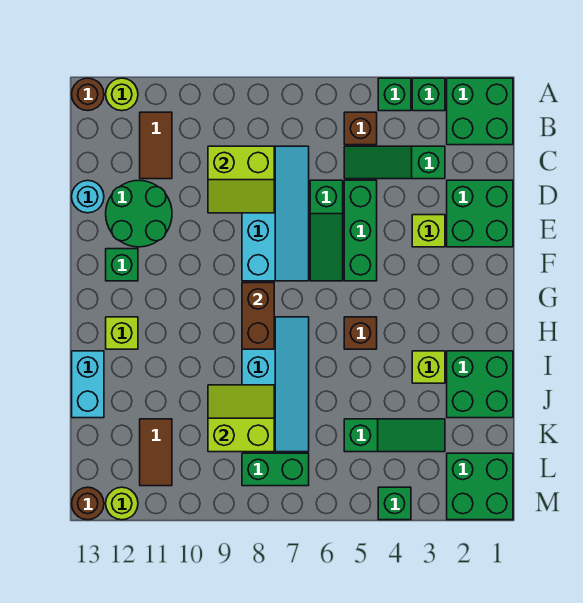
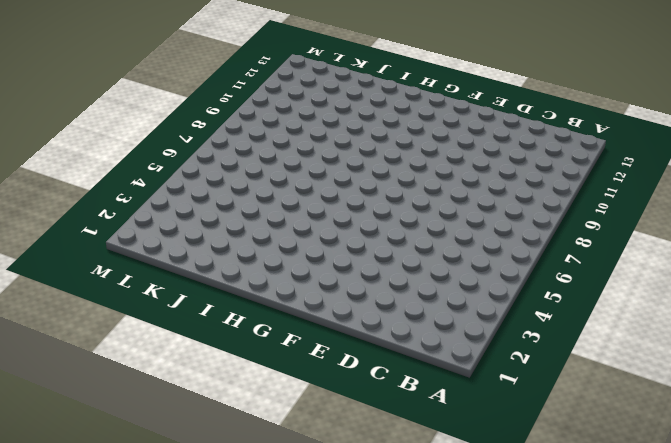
none -> green brick A1:B2 level 1
none -> green brick A3 level 1
none -> green brick A4 level 1
none -> lime round brick A12 level 1

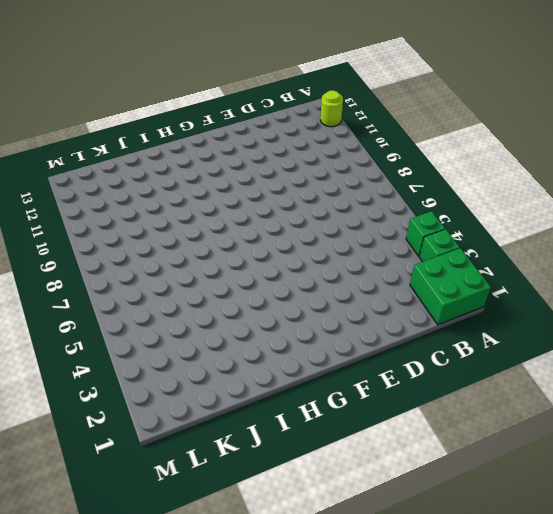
none -> brown round brick A13 level 1
none -> brown brick B5 level 1
none -> brown tile B11:C11 level 1
none -> green slope C3:C5 level 1 top 3

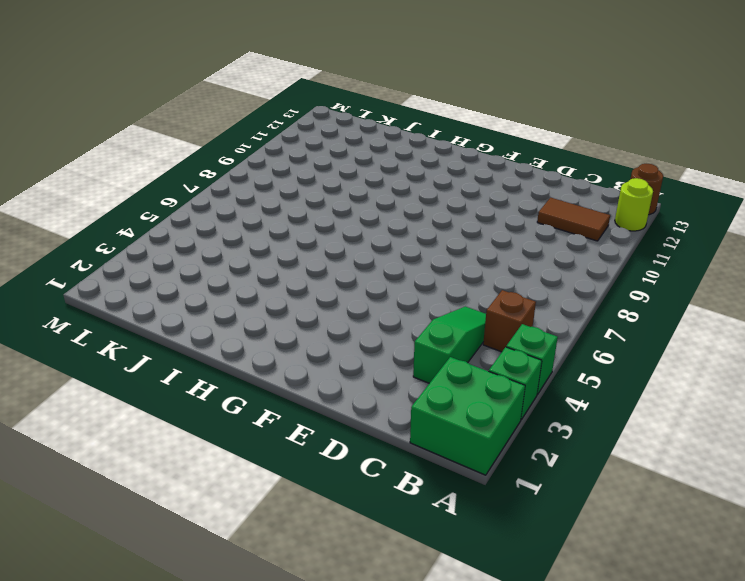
none -> cyan slope C7:F8 level 1 top 8
none -> green brick D1:E2 level 1
none -> green brick D5:F5 level 1
none -> green slope D6:F6 level 1 top D

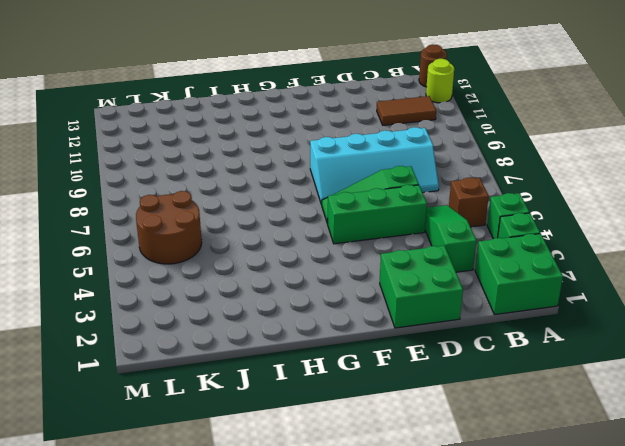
brown round brick K5:L6 level 1 -> green slope K3:K5 level 1 top 5
none -> green round brick D11:E12 level 1
none -> cyan round brick D13 level 1
none -> lime brick E3 level 1
none -> green brick F12 level 1

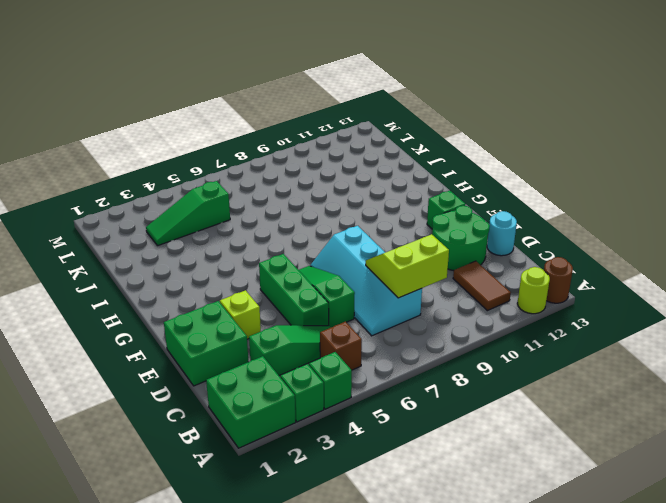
none -> brown brick H5 level 1
none -> cyan slope H7:K8 level 1 top 8
none -> lime brick H12 level 1
none -> green brick I1:J2 level 1

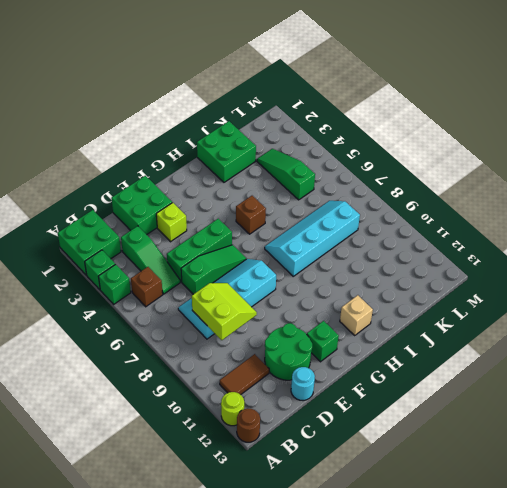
tan brick H12 level 1 -> lime brick H12 level 1
none -> lime brick I3 level 1
none -> cyan brick I13:J13 level 1
none -> brown tile K11:L11 level 1
none -> green brick L1:M2 level 1

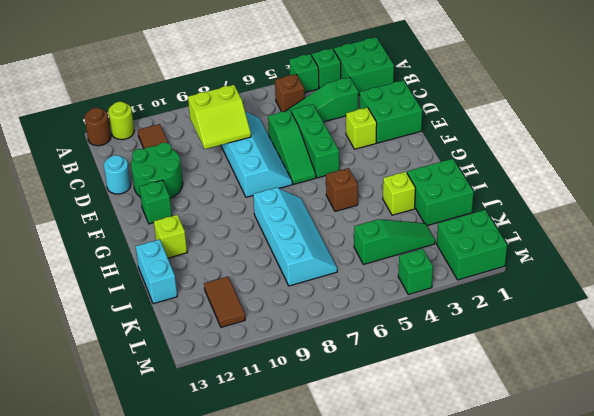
none -> green brick L7:L8 level 1
none -> lime round brick M12 level 1
none -> brown round brick M13 level 1
none -> brown brick G8:H8 level 2

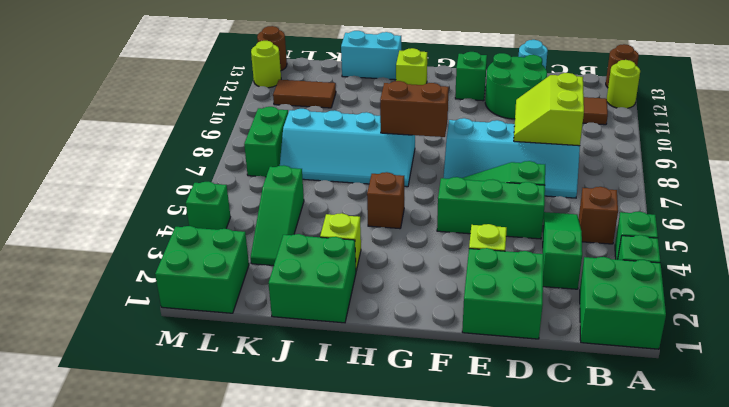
none -> lime slope J8:K9 level 2 top K

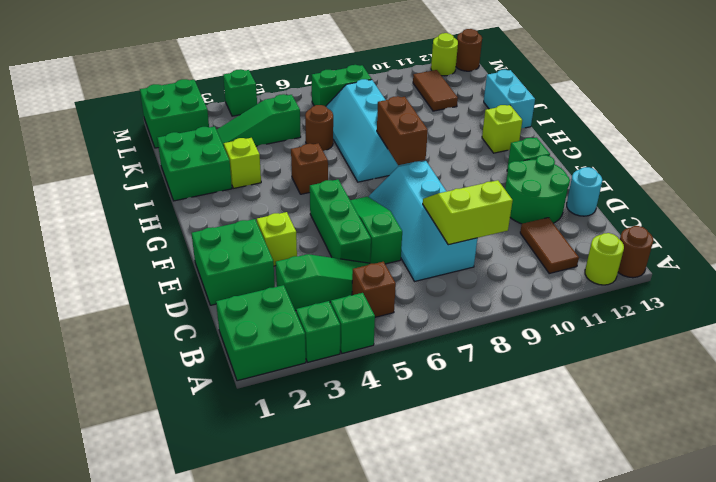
brown round brick J6 level 1 -> none
none -> lime slope J8:K9 level 2 top K

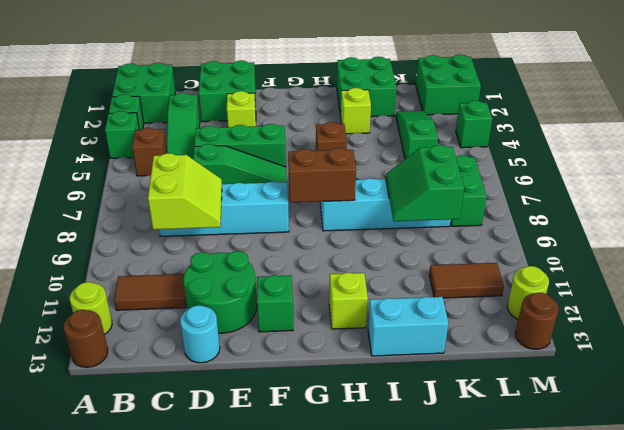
green slope J8:K9 level 2 top K -> lime slope J8:K9 level 2 top K

